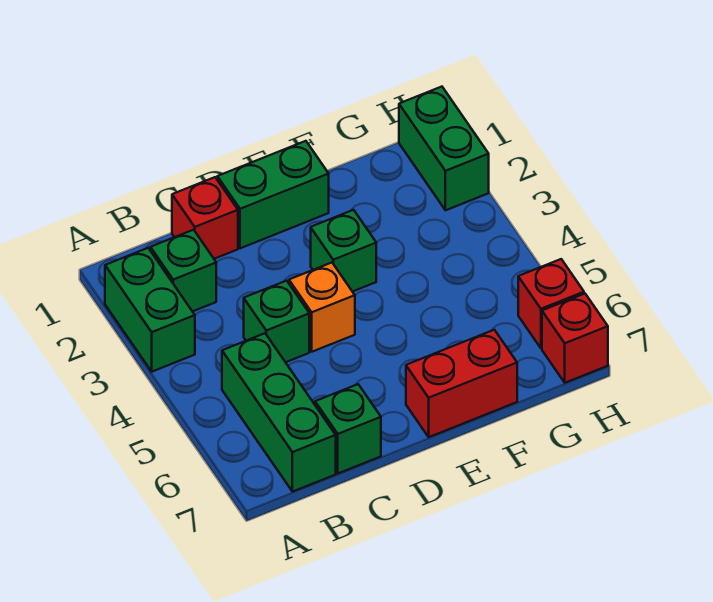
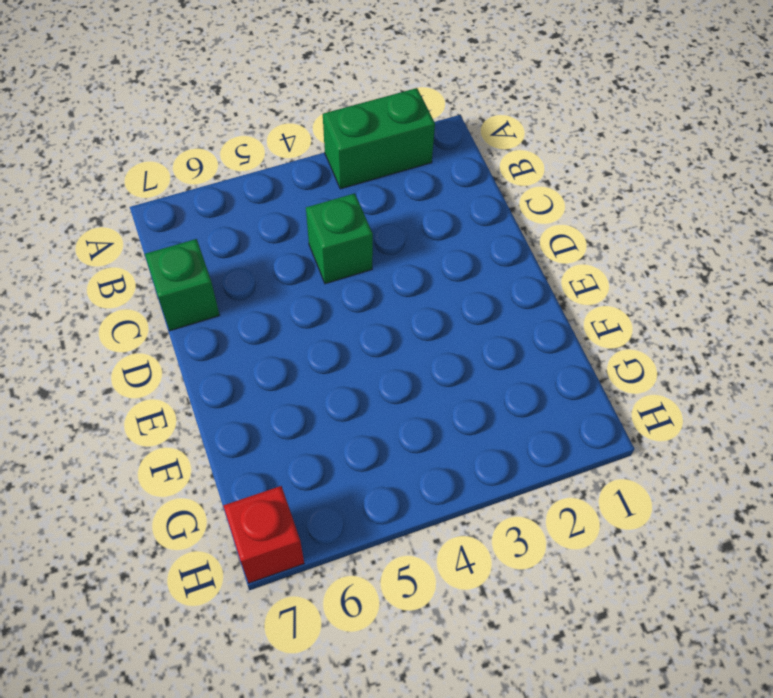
none -> green brick B2 level 1
none -> green brick B5:B7 level 1
none -> red brick C1 level 1

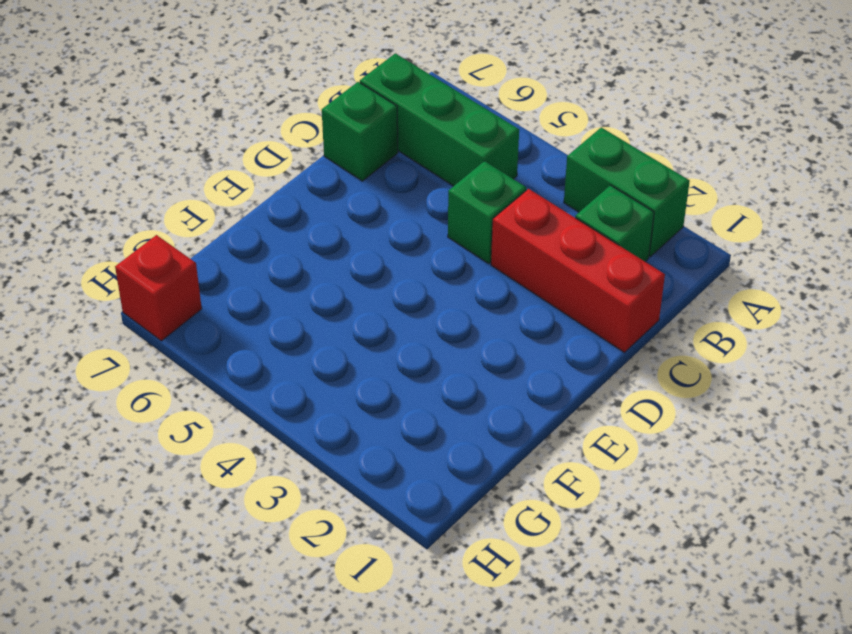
red brick C1:C3 level 1 -> red brick C1 level 1
none -> green brick D1:E1 level 1
none -> orange brick D4 level 1
none -> green brick E3 level 1

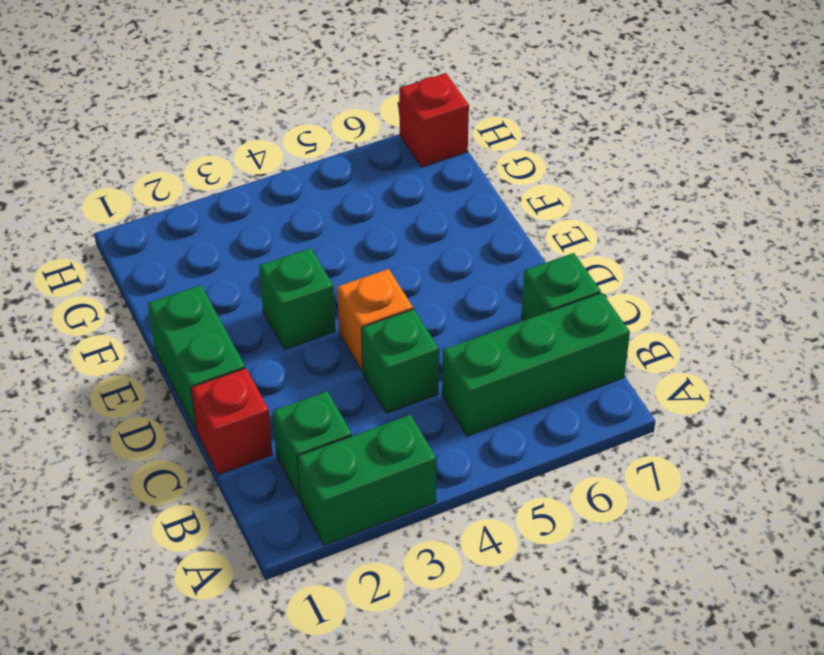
none -> red brick E7:F7 level 1
none -> green brick H1:H2 level 1
none -> red brick H6 level 1

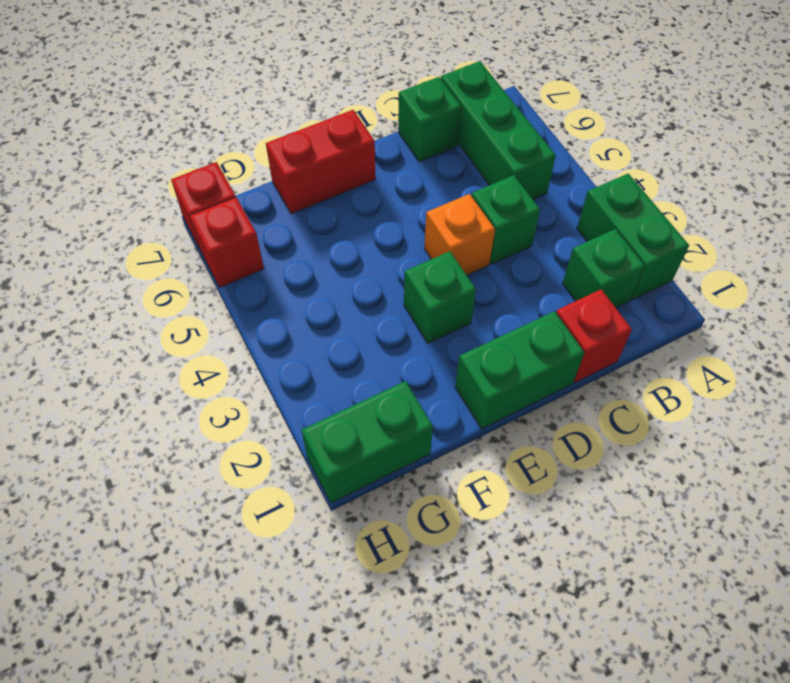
green brick G1:H1 level 1 -> green brick H1:H2 level 1

